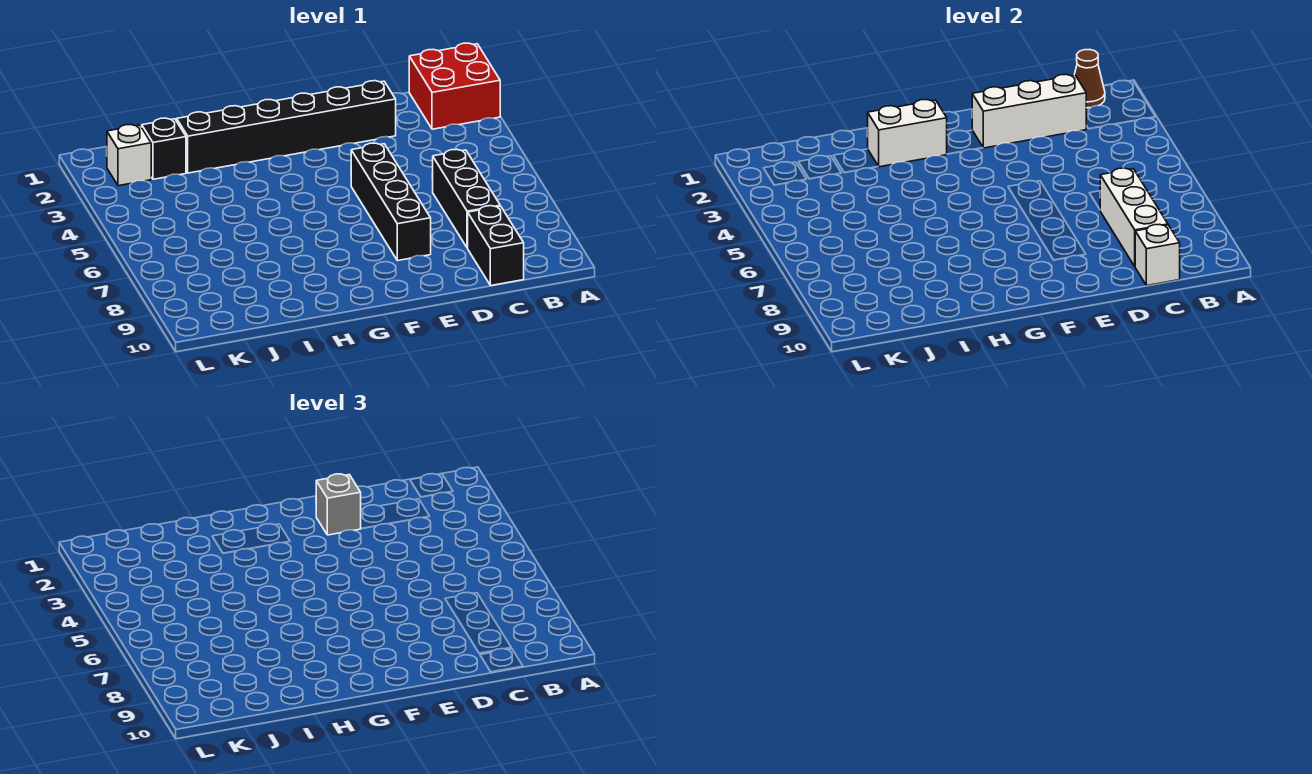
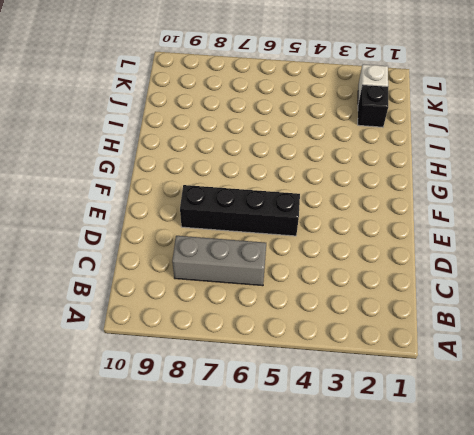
grey brick C6:C8 level 1 -> black brick C6:C8 level 1
none -> red brick A1:B2 level 1
none -> black brick C9:C10 level 1
none -> black brick D2:I2 level 1

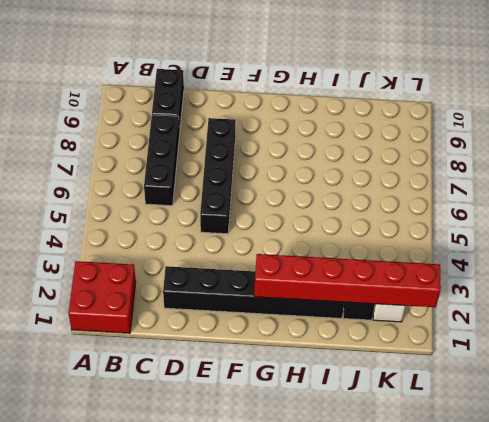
red brick G2:L2 level 2 -> white brick G2:H2 level 2
none -> brown cone B1 level 2
none -> white brick C2:E2 level 2
none -> white brick C7:C9 level 2

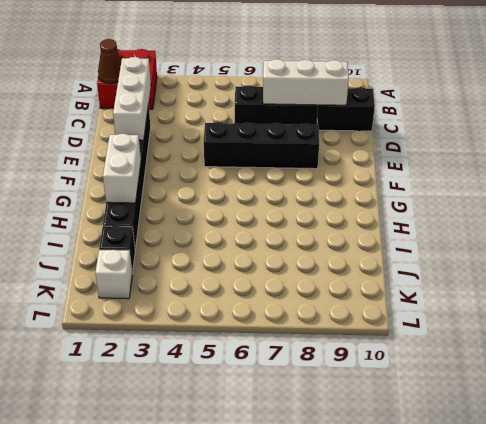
none -> white brick C10 level 2
none -> grey brick E2 level 3

